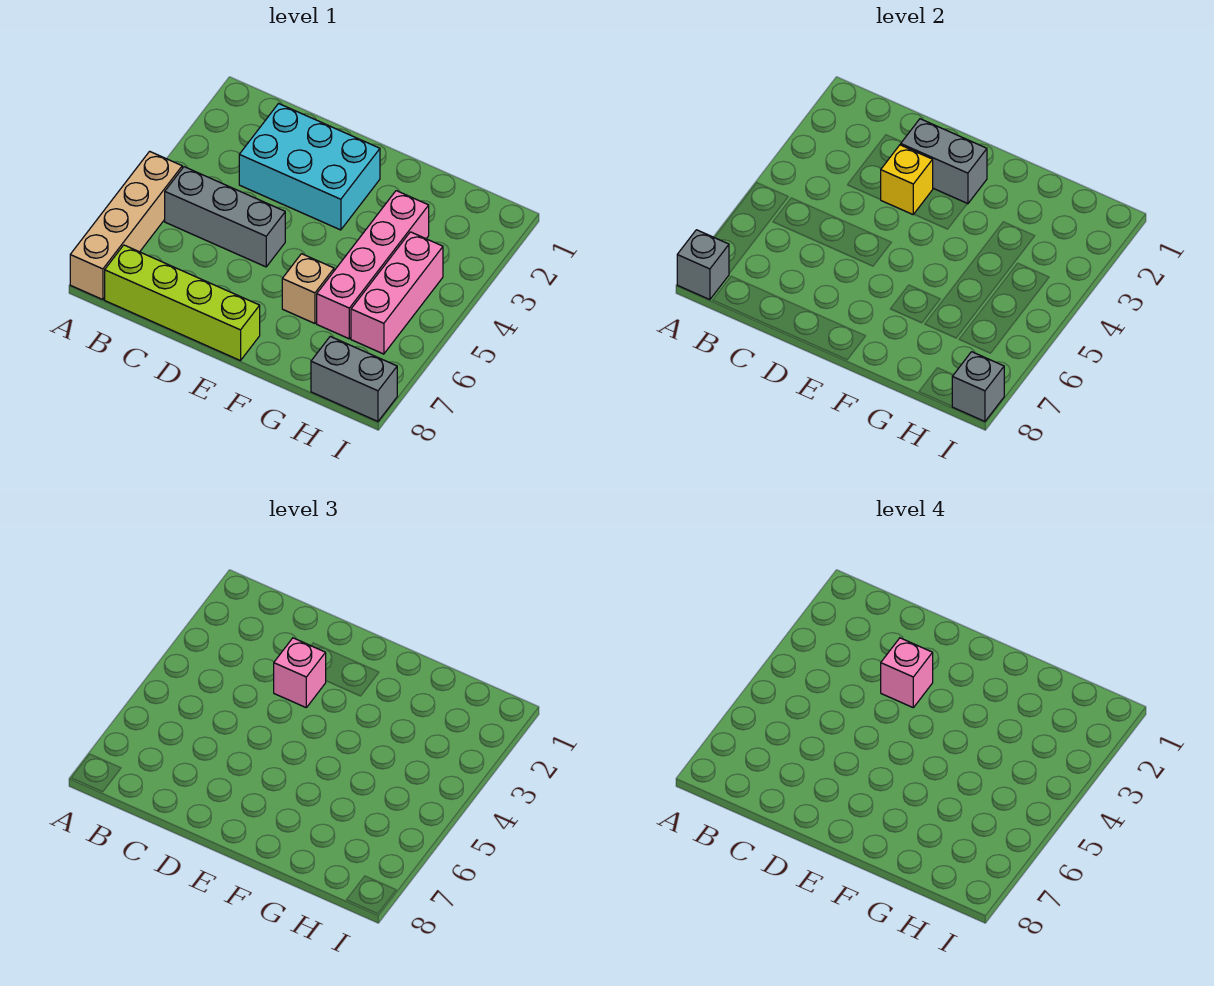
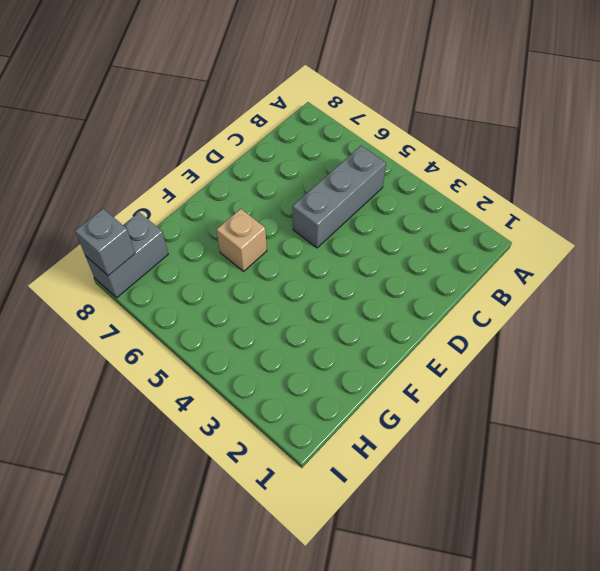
none -> tan brick A5:A8 level 1
none -> lime brick B8:E8 level 1
none -> cyan brick C2:E3 level 1

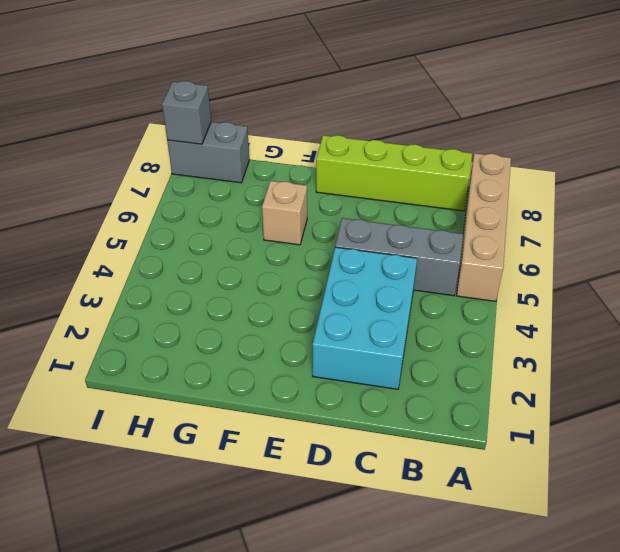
cyan brick C2:D4 level 1 -> cyan brick C2:E3 level 1
none -> pink brick G3:G6 level 1
none -> pink brick H4:H6 level 1
none -> grey brick A8 level 2

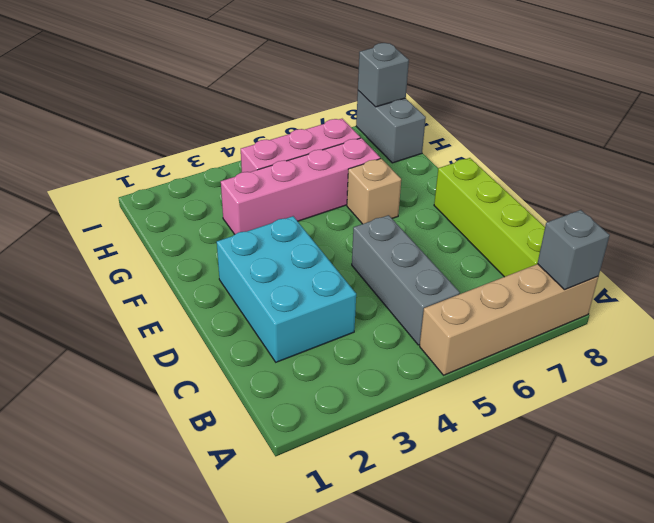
none -> grey brick D2:E2 level 2
none -> yellow brick D3 level 2
none -> pink brick D3 level 3

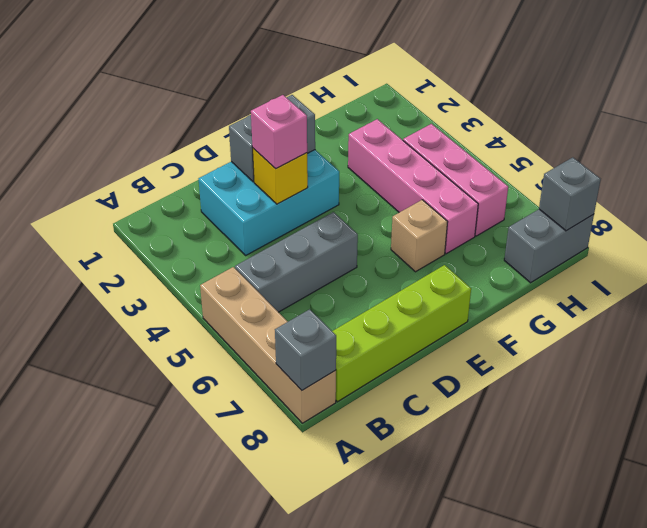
none -> pink brick D3 level 4

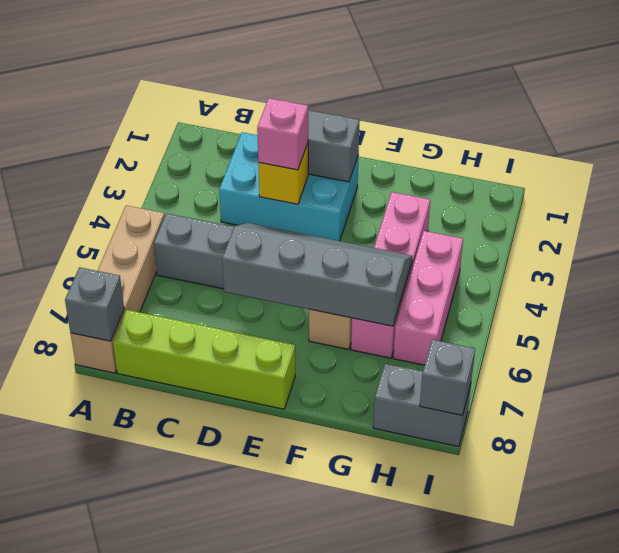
grey slope D5:G6 level 2 top 6 -> none
none -> pink brick D3 level 4

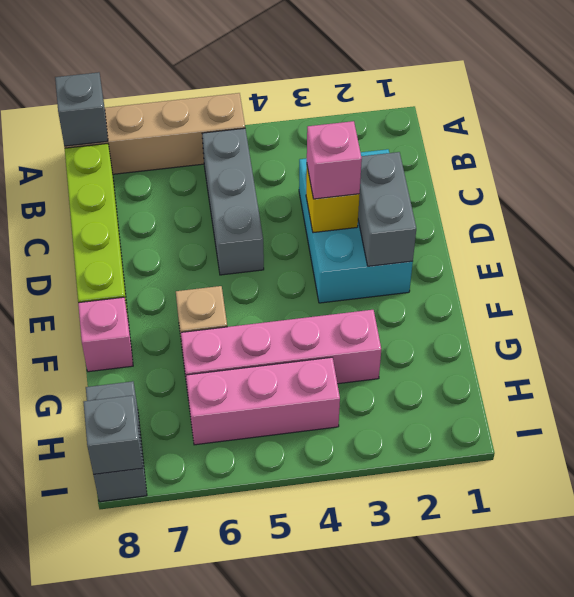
pink brick F8 level 1 -> pink brick D3 level 4

